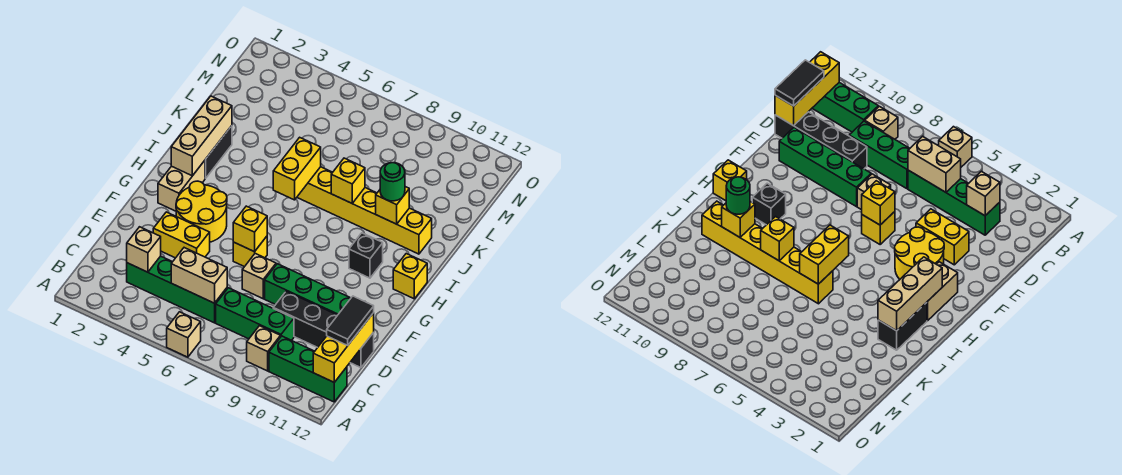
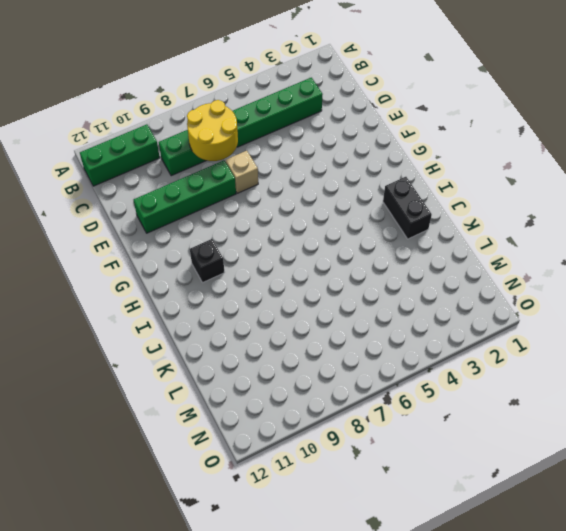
yellow round brick C7:D8 level 2 -> yellow round brick F3:G4 level 1
none -> tan brick A6 level 1
none -> tan brick B9 level 1
none -> black brick D9:D12 level 1

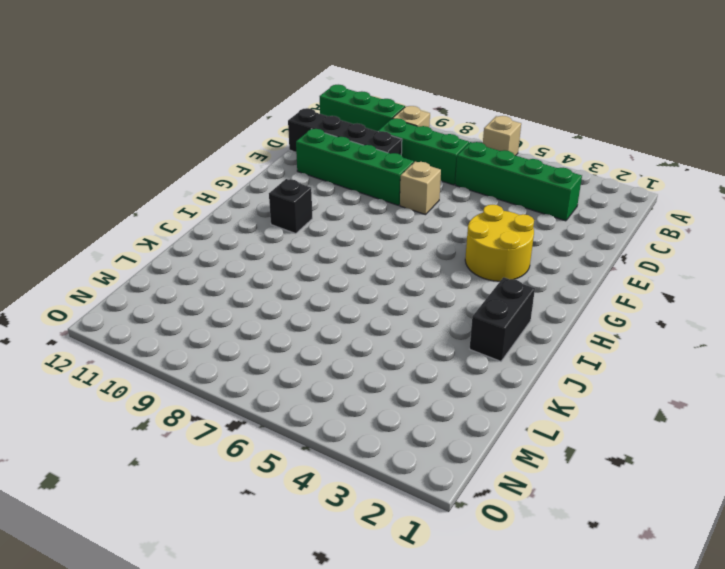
none -> yellow brick E3:E4 level 1
none -> yellow brick F6 level 1
none -> tan brick G2:H2 level 1

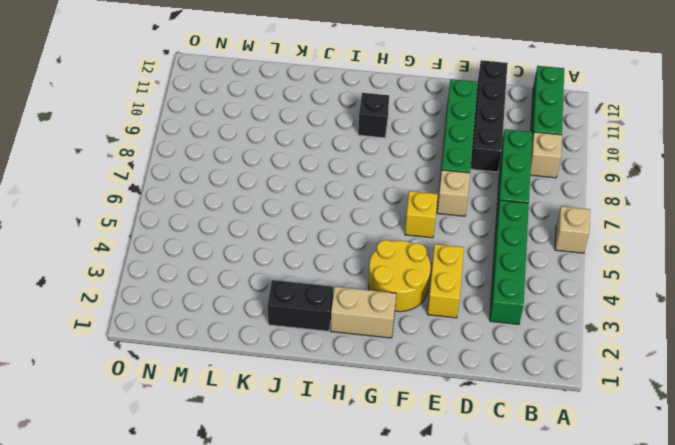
none -> yellow brick H12 level 1
none -> yellow brick J6:J11 level 1
none -> yellow brick B12:D12 level 2

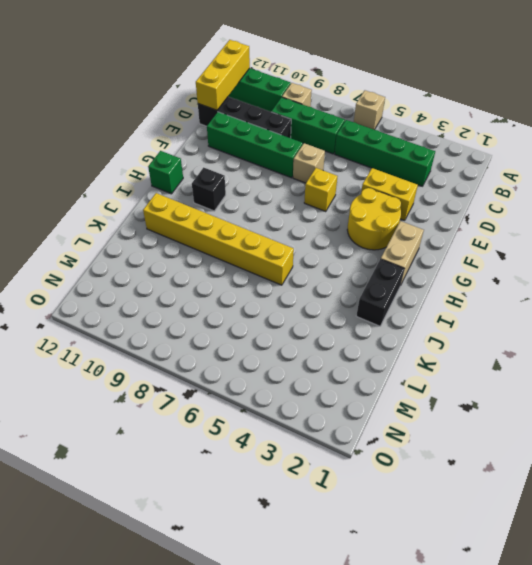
green brick H12 level 1 -> yellow brick H12 level 1
none -> tan brick C3 level 2
none -> tan brick C5:C6 level 2
none -> yellow brick F6 level 2

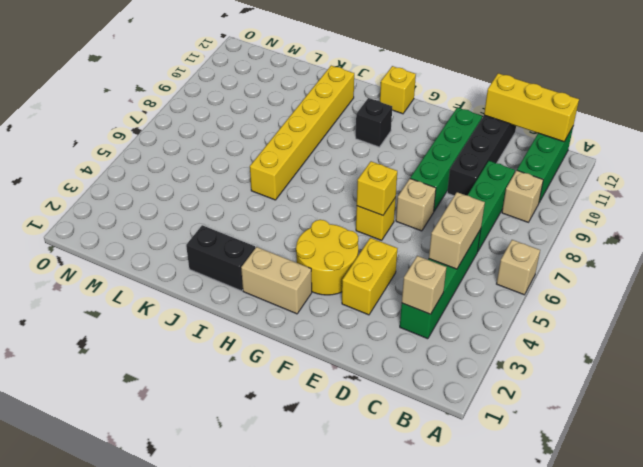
none -> tan brick H2:J2 level 2
none -> yellow brick I6:J6 level 2
none -> yellow brick J8 level 2

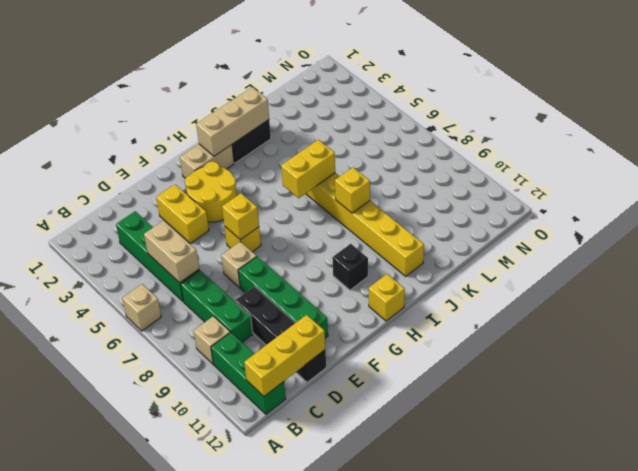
none -> tan brick C3 level 2
none -> yellow brick J10 level 2
none -> black tile C12:D12 level 3

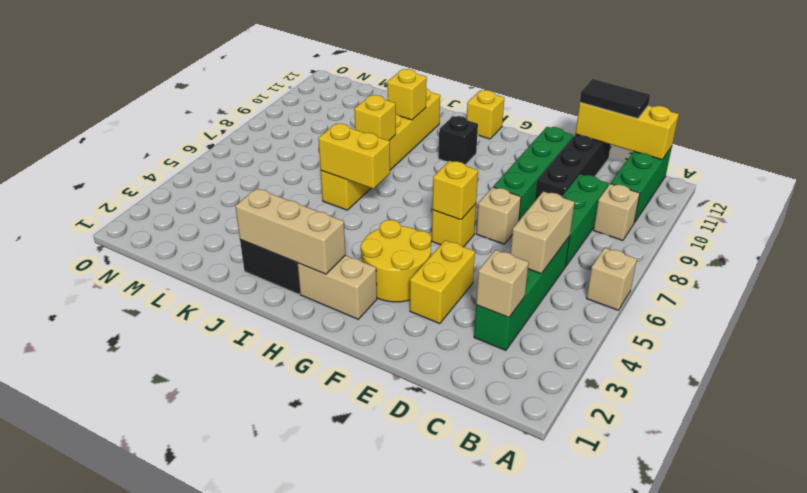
none -> green round brick J10 level 3

